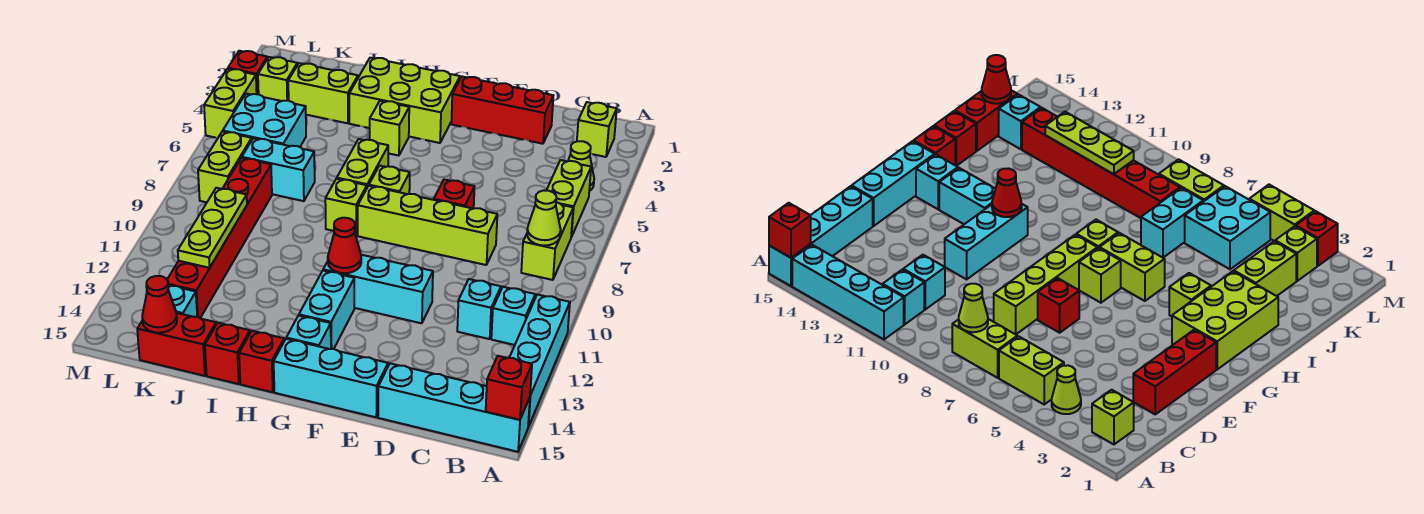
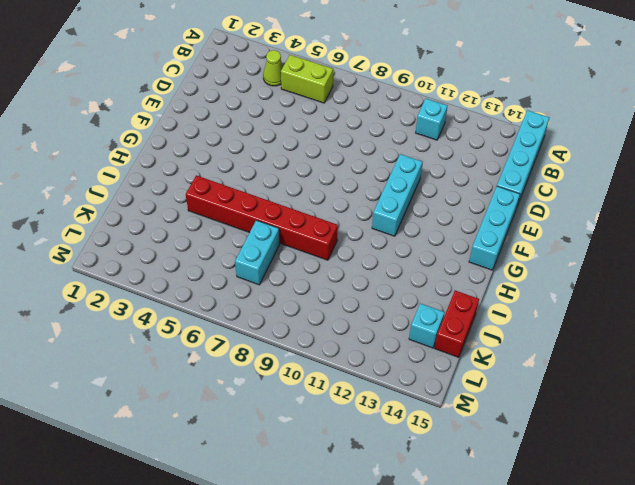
red brick I4:I9 level 1 -> red brick K8:K13 level 1
none -> cyan brick A11:A14 level 1
none -> lime brick B2 level 1
none -> lime brick B7:B8 level 1
none -> cyan brick C11 level 1

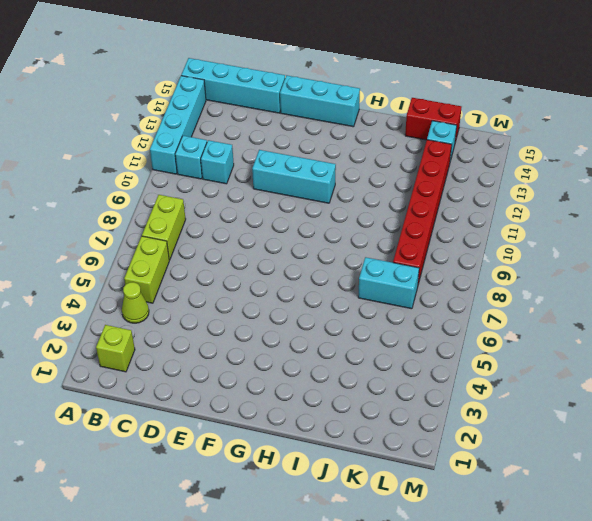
none -> red brick D2:F2 level 1
none -> lime brick D8:G8 level 1
none -> red brick E7 level 1
none -> lime brick G2:I3 level 1

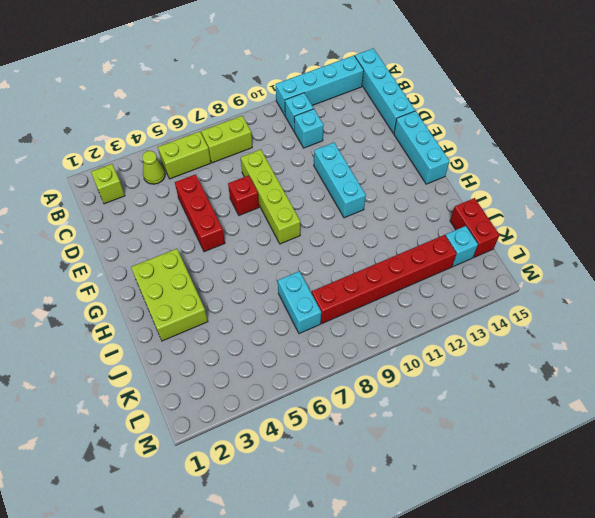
red brick D5:F5 level 1 -> red brick D2:F2 level 1
none -> lime brick G7 level 1
none -> cyan brick G12:G13 level 1
none -> cyan brick G14 level 1
none -> lime brick H4 level 1

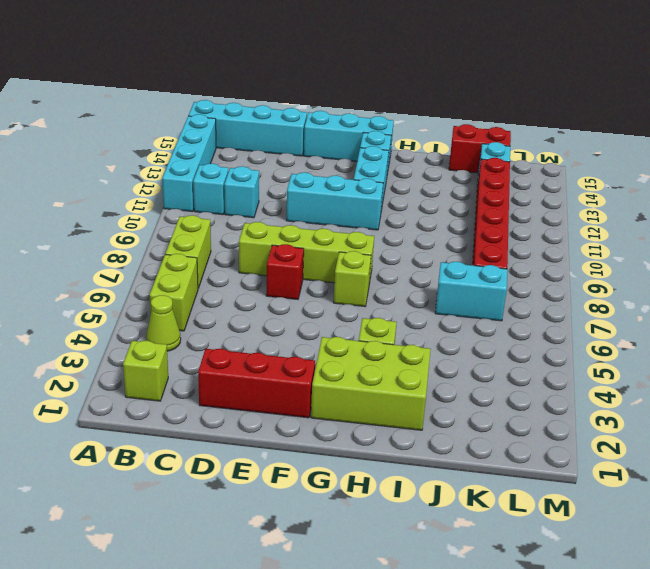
none -> lime brick H6:H7 level 1
none -> lime brick H8 level 1
none -> red brick H15 level 1
none -> red brick I15 level 1

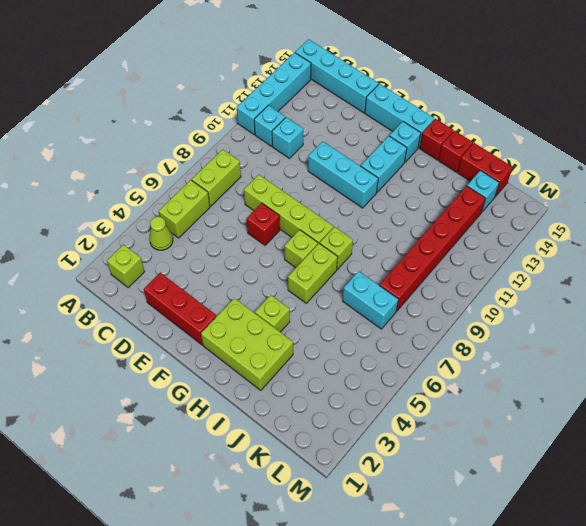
none -> lime brick J3:K3 level 1
none -> cyan brick K5:L6 level 1
none -> lime brick L3 level 1
none -> lime brick L7:L8 level 1

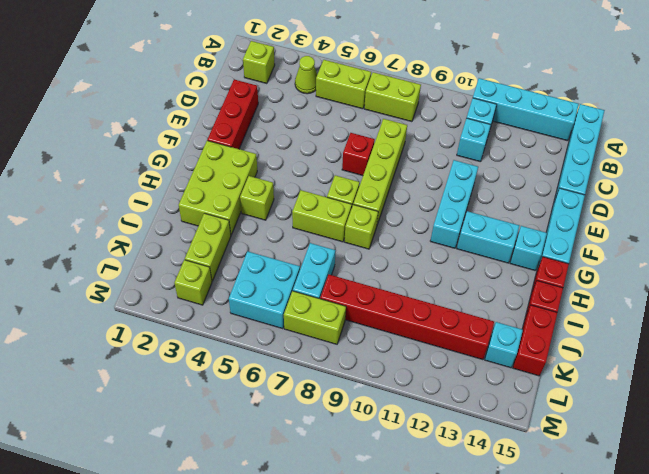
none -> red brick M3 level 1
none -> lime brick M4:M5 level 1
none -> red brick A15 level 2
none -> lime cone B8 level 2

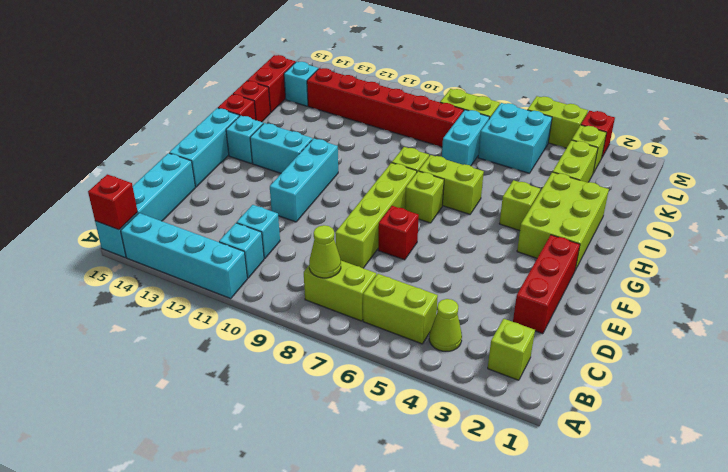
none -> red cone G11 level 2
none -> lime plate K10:K12 level 2
none -> red cone K15 level 2

